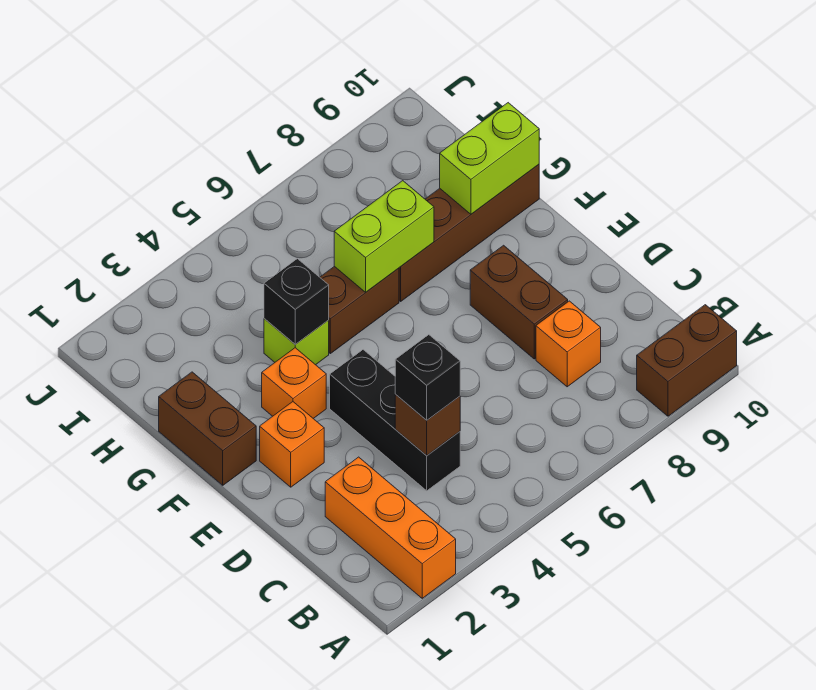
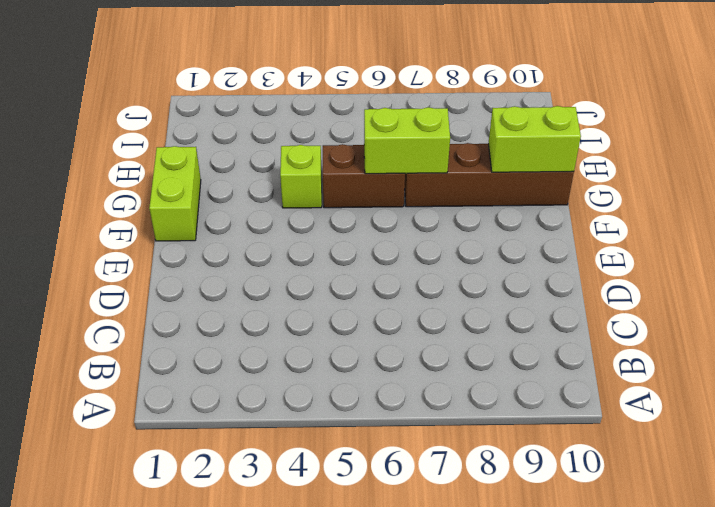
lime brick F1:G1 level 1 -> brown brick F1:G1 level 1
none -> orange brick A2:C2 level 1
none -> brown brick A9:A10 level 1
none -> black brick C4:E4 level 1

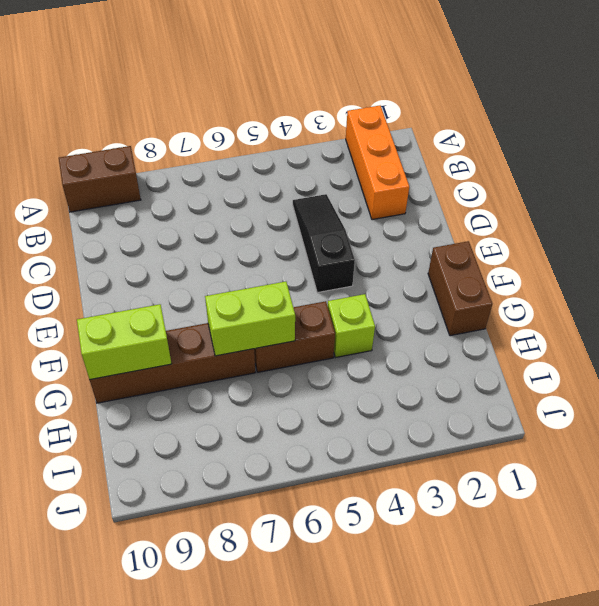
black slope C4:E4 level 1 top E -> black brick C4:E4 level 1
none -> orange brick C8 level 1
none -> brown brick D8:E8 level 1
none -> orange brick E2 level 1

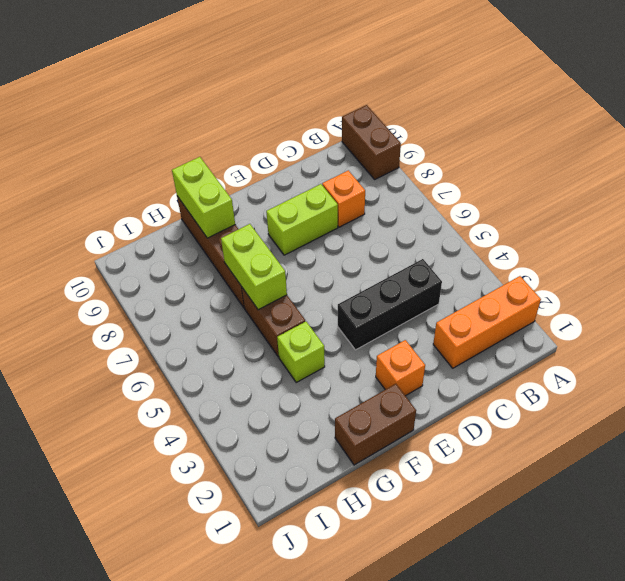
lime brick D8:E8 level 1 -> brown brick D8:E8 level 1
none -> orange brick F3 level 1
none -> brown brick C4 level 2
none -> black brick G4 level 2

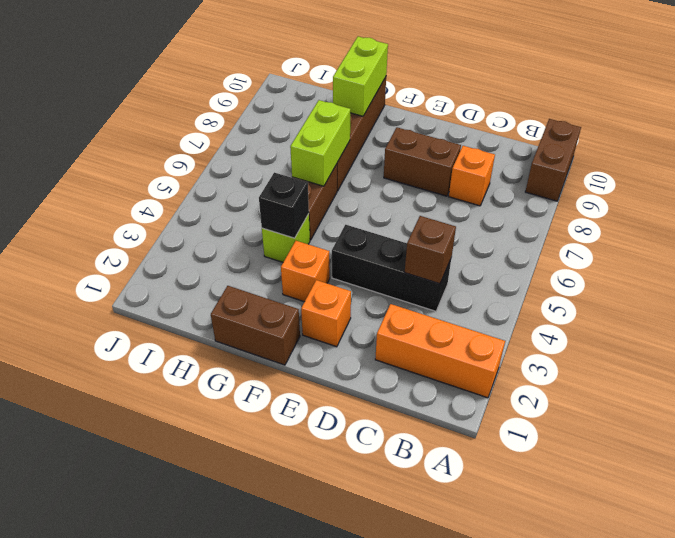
none -> black brick C4 level 3

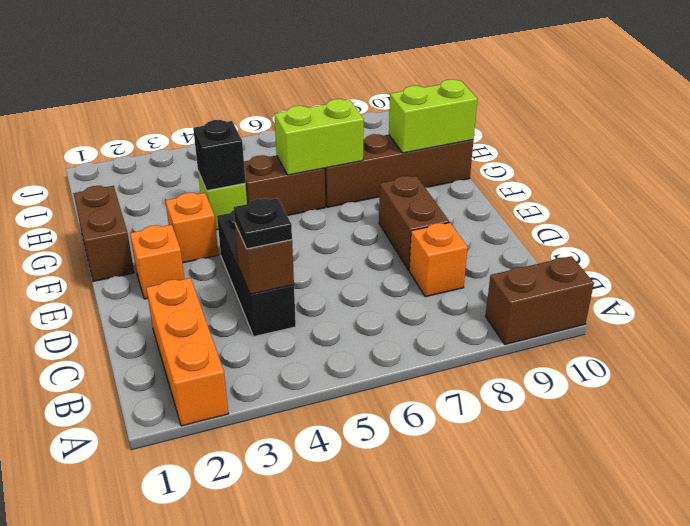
black plate C4 level 3 -> black brick C4 level 3

